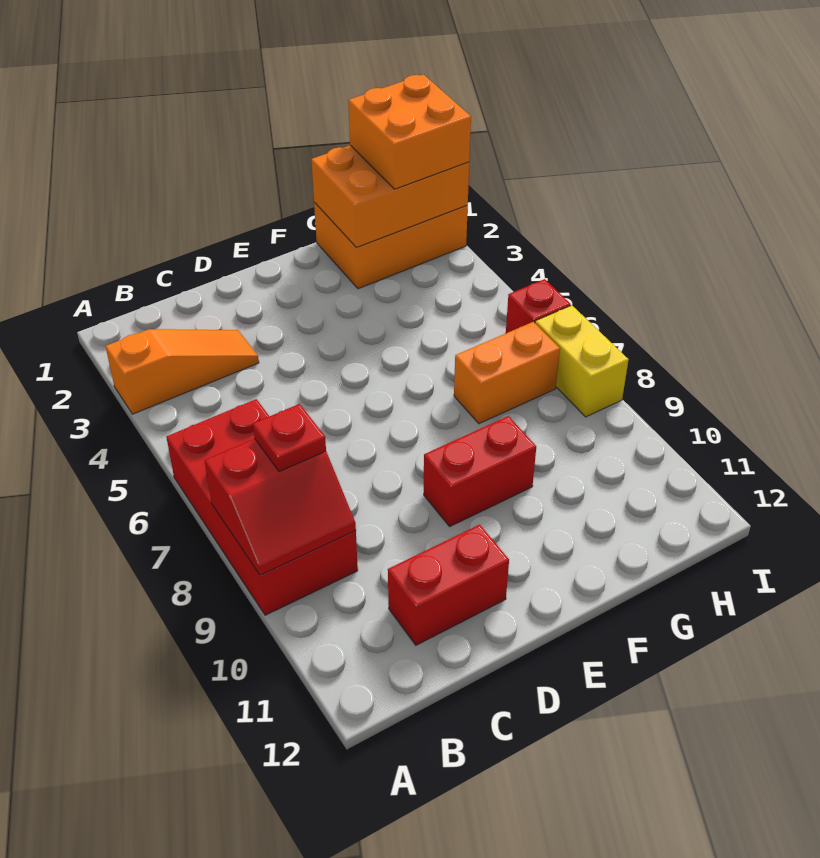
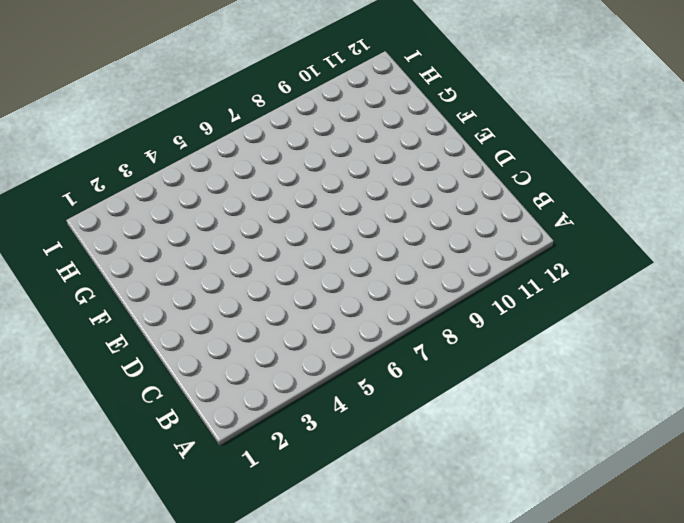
none -> orange slope A3:C3 level 1 top A
none -> red brick A6:B9 level 1
none -> red brick C11:D11 level 1

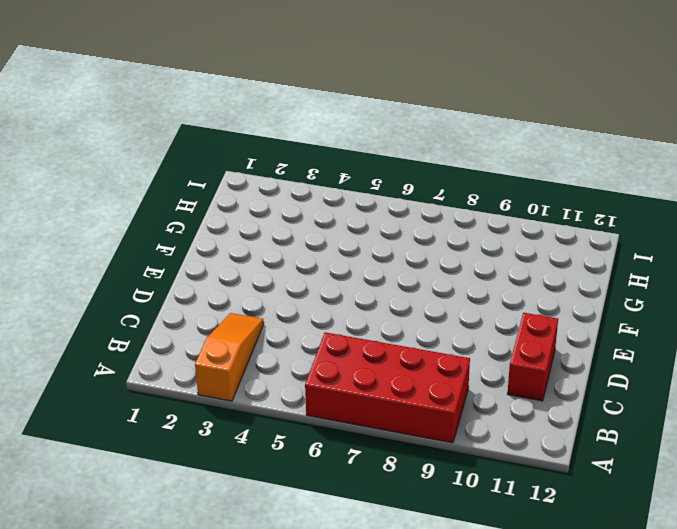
none -> red brick E9:F9 level 1
none -> orange brick G1:I2 level 1
none -> orange brick G7:H7 level 1

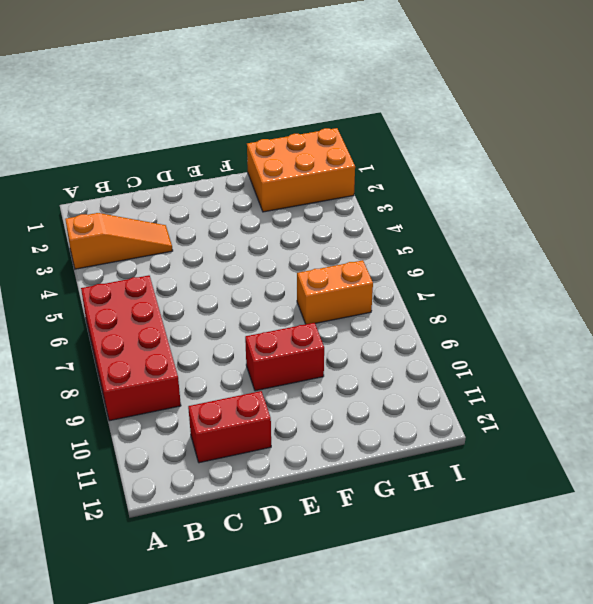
none -> red brick I6 level 1
none -> yellow brick I7:I8 level 1
none -> red slope A8:B9 level 2 top 8

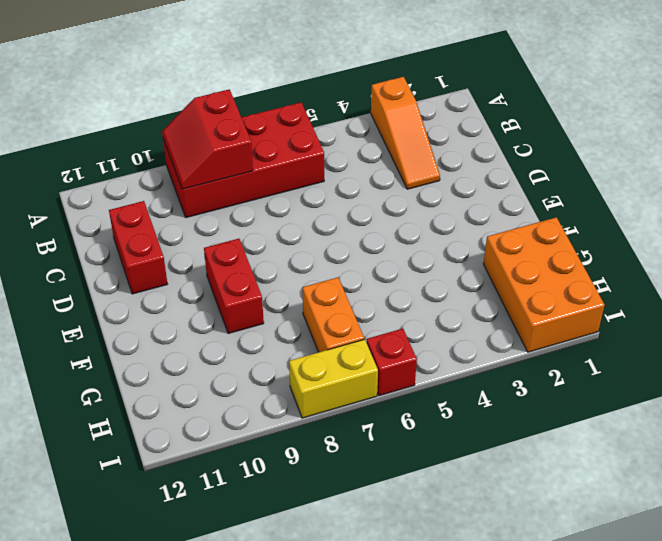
none -> orange brick G1:I2 level 2
none -> red plate B8 level 3
none -> orange brick H1:I2 level 3

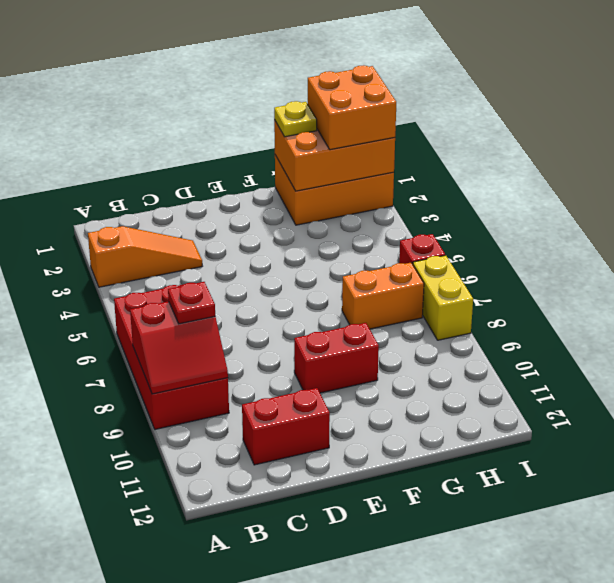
yellow plate G1 level 3 -> none

